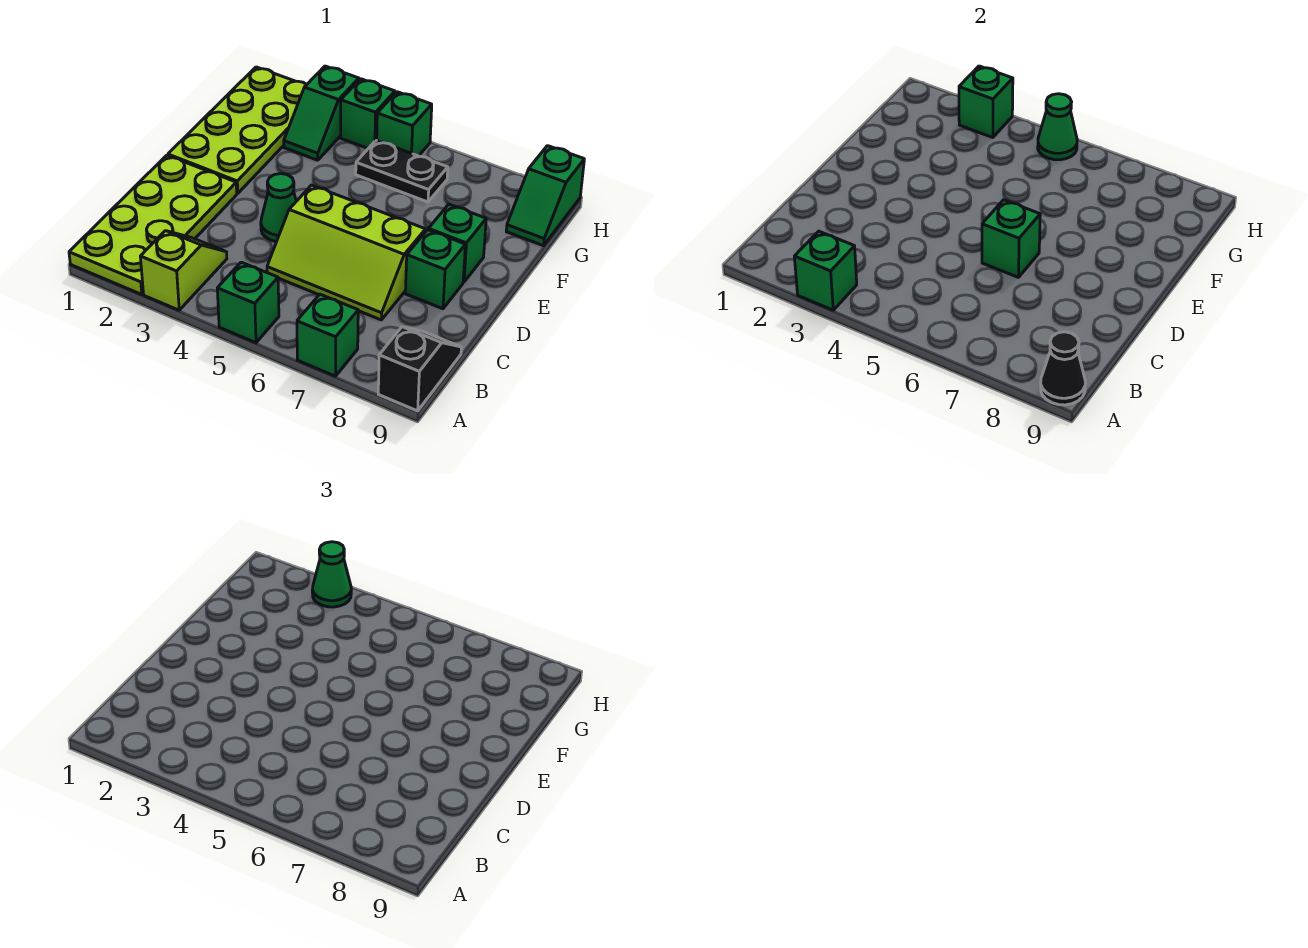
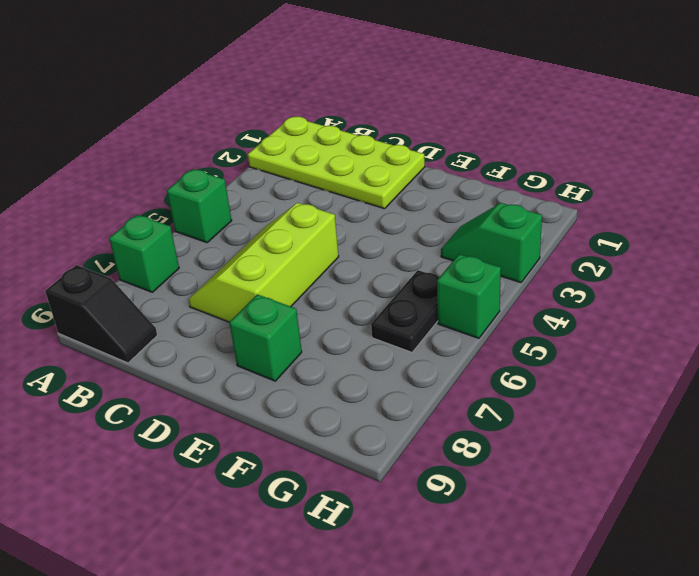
none -> lime slope A3:B3 level 1 top A
none -> green cone D4 level 1
none -> green brick D8 level 1

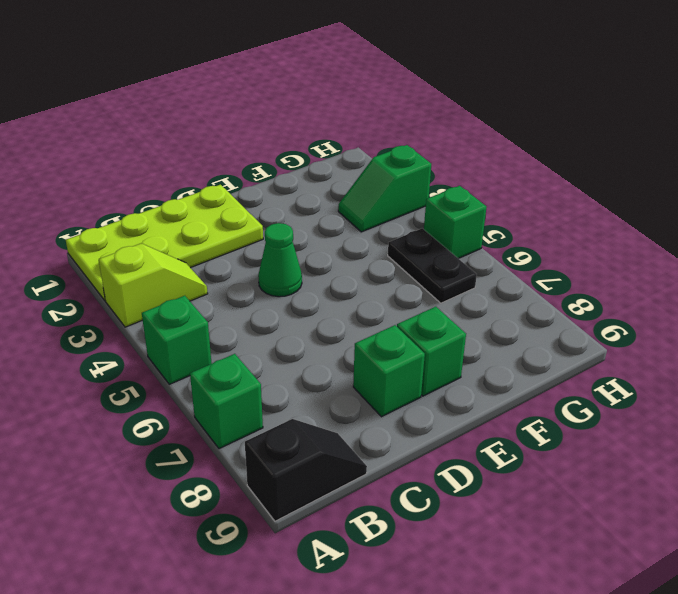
none -> lime slope C5:D7 level 1 top D
none -> lime plate E1:H2 level 1
none -> green slope G9:H9 level 1 top H

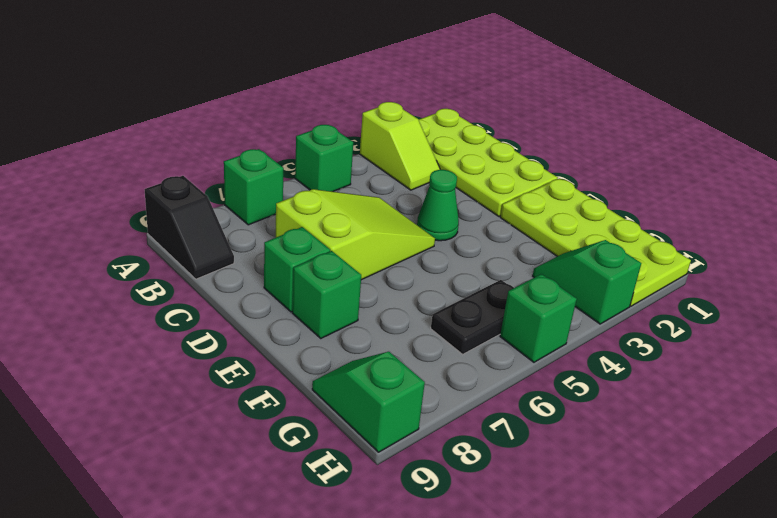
lime slope C5:D7 level 1 top 7 -> lime slope C5:D7 level 1 top D
none -> green brick H4 level 1
none -> green brick A3 level 2
none -> black cone A9 level 2

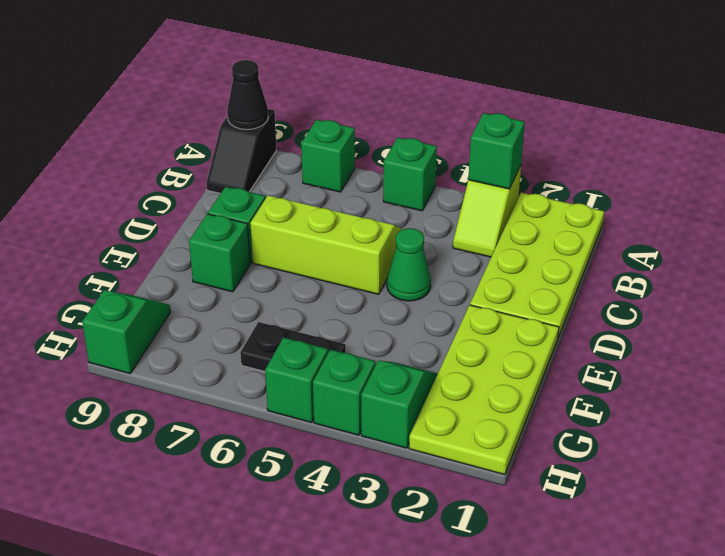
none -> green brick D6 level 2
none -> green brick H3 level 2
none -> green cone H5 level 2

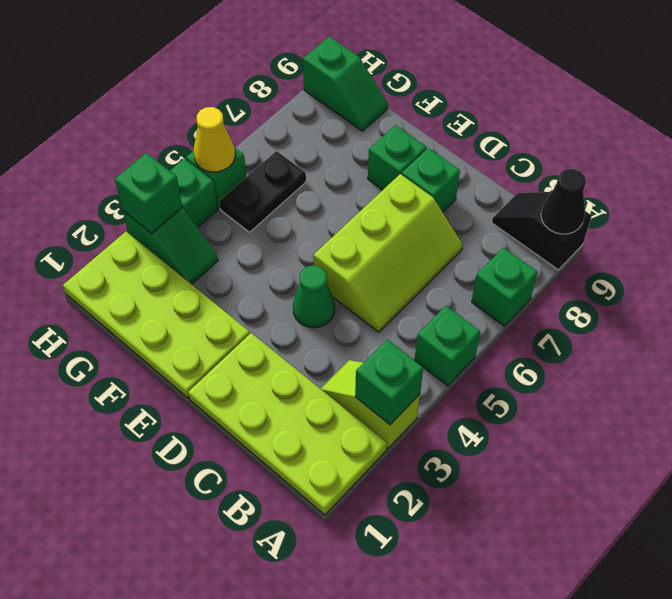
yellow cone H5 level 2 -> green cone H5 level 2
none -> green brick D6 level 2
none -> green cone H3 level 3

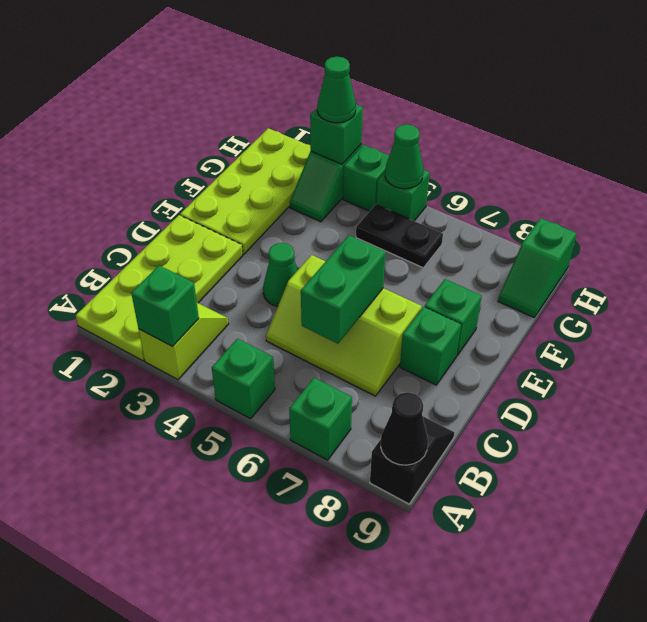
green brick C6:D6 level 2 -> green brick D6 level 2

